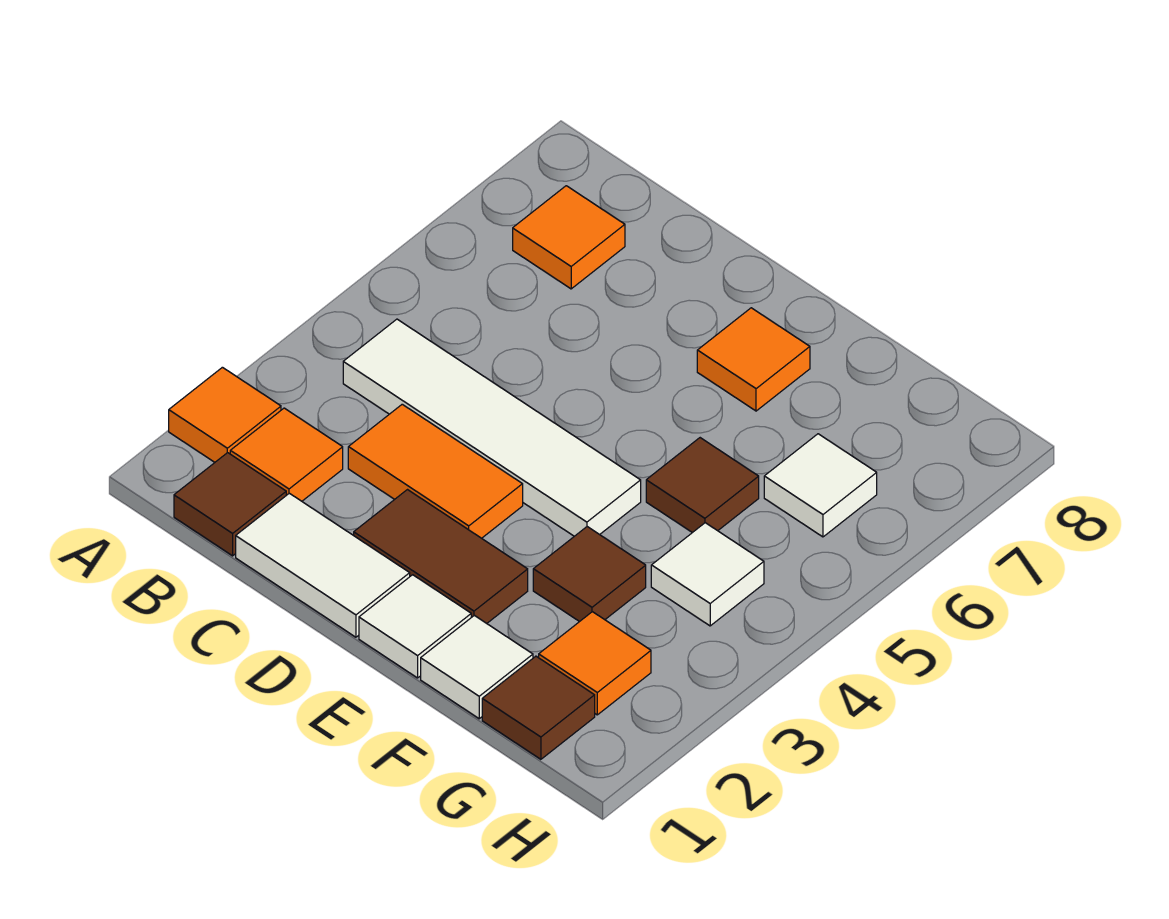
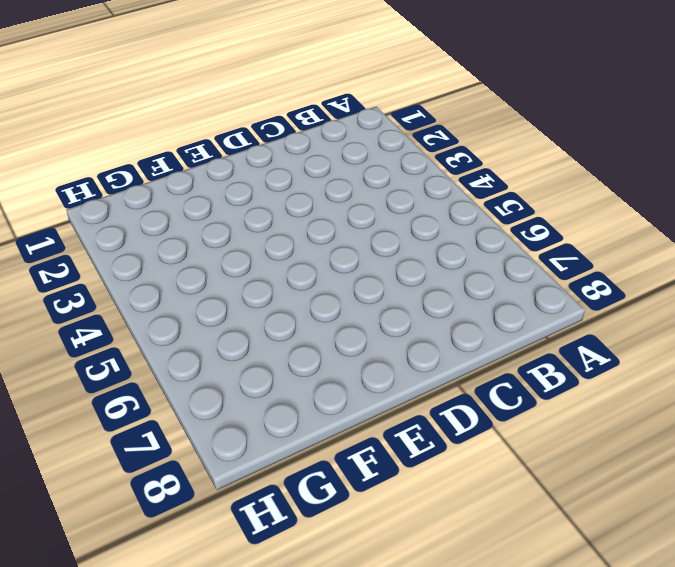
none -> orange tile A2 level 1
none -> brown tile B1 level 1
none -> orange tile B2 level 1

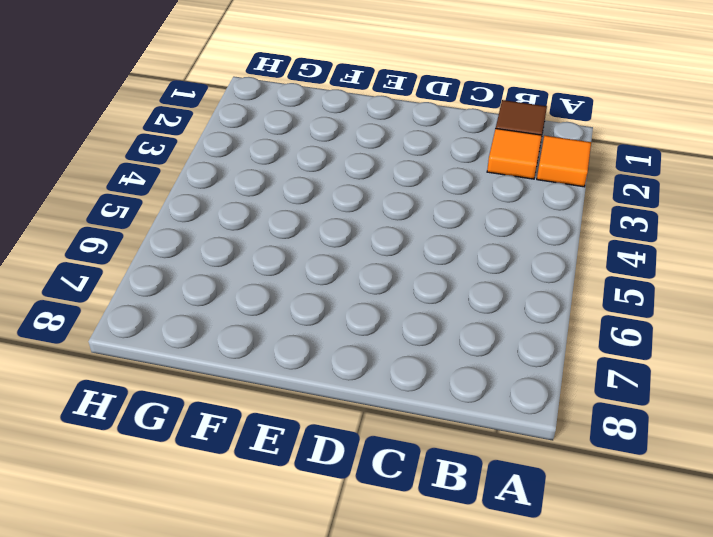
none -> white tile B4:E4 level 1
none -> orange tile B7 level 1
none -> white tile C1:D1 level 1

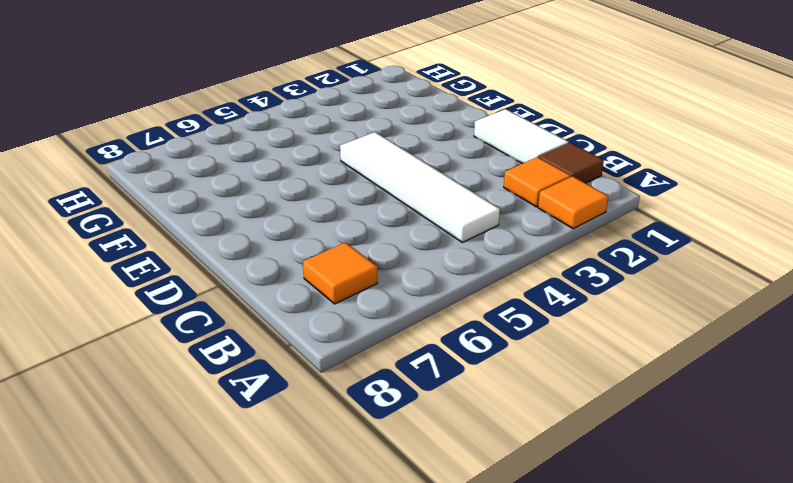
none -> orange tile C3:D3 level 1
none -> brown tile D2:E2 level 1
none -> white tile E1 level 1

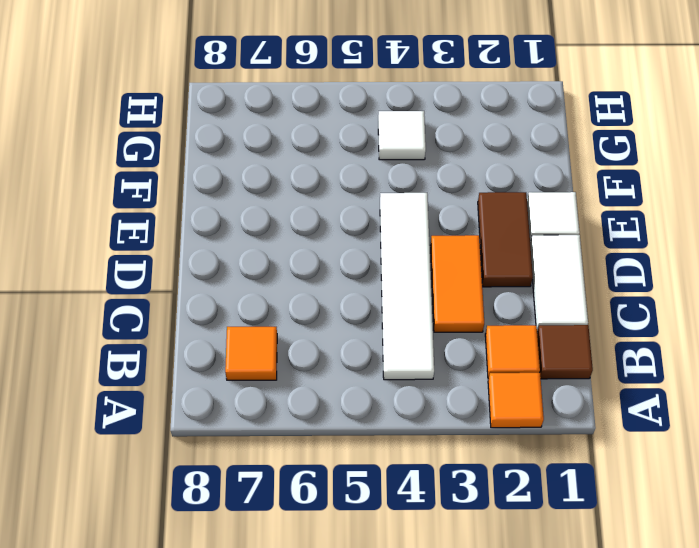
none -> orange tile E7 level 1
none -> white tile F1 level 1
none -> brown tile F3 level 1

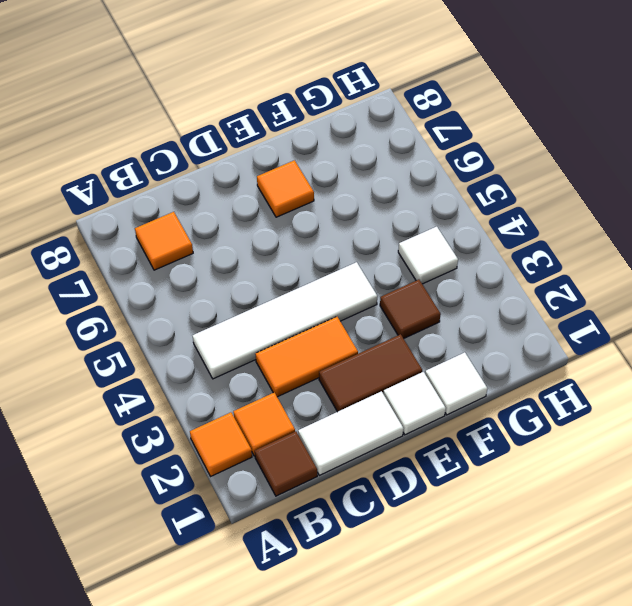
none -> brown tile F5 level 1
none -> brown tile G1 level 1
none -> orange tile G2 level 1

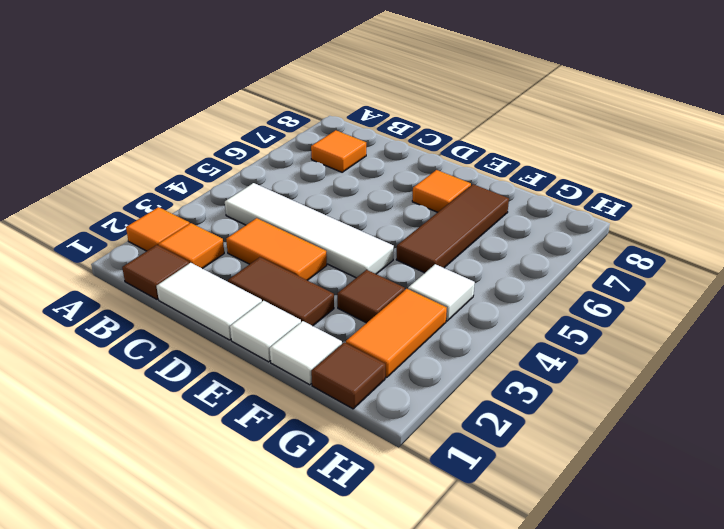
brown tile F5:F7 level 1 -> brown tile F5 level 1
orange tile G2:G3 level 1 -> orange tile G2 level 1
none -> white tile G6 level 1

